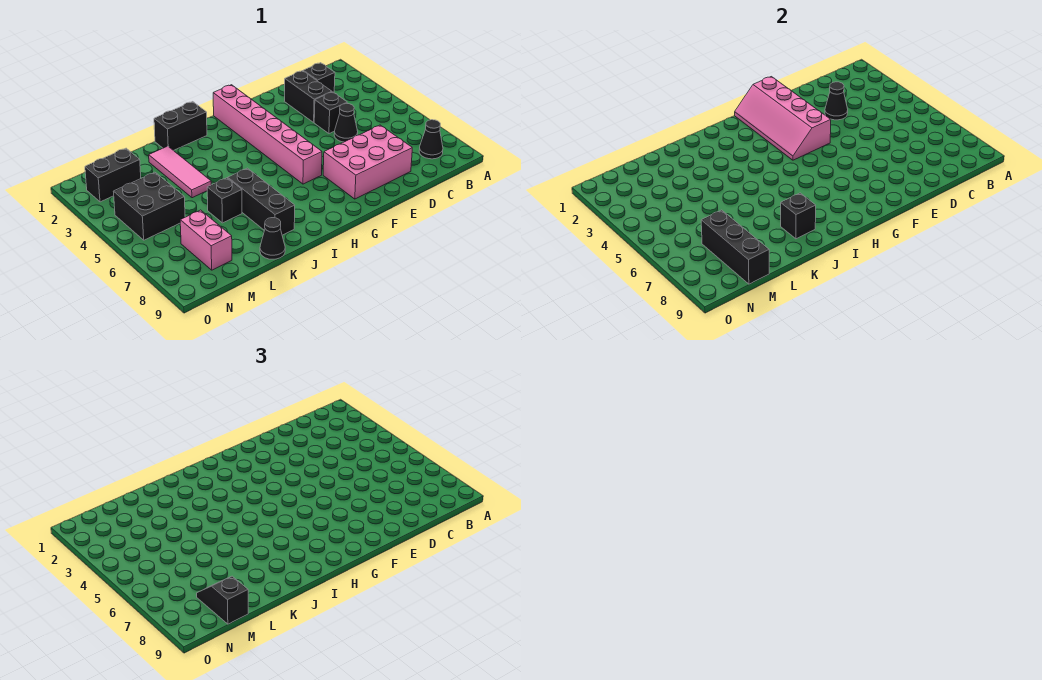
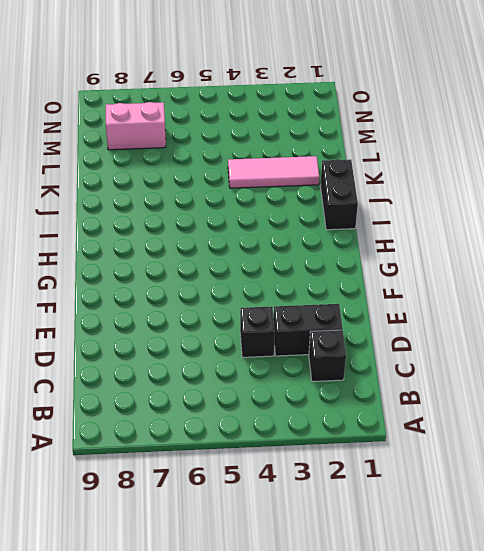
none -> black cone B8 level 1
none -> black cone D5 level 1
none -> pink brick D7:F8 level 1

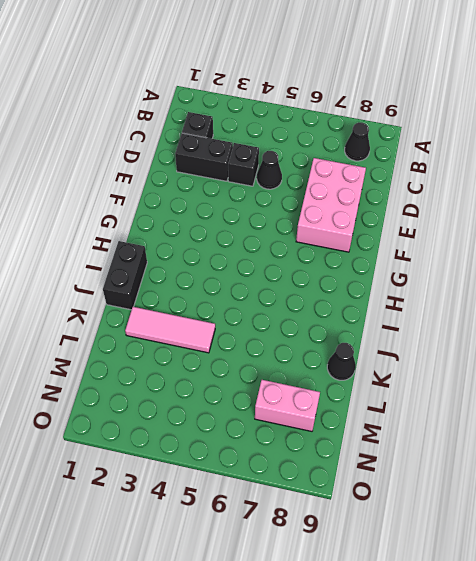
none -> pink brick G1:G6 level 1
none -> black brick J6:J8 level 1
none -> black brick K6 level 1

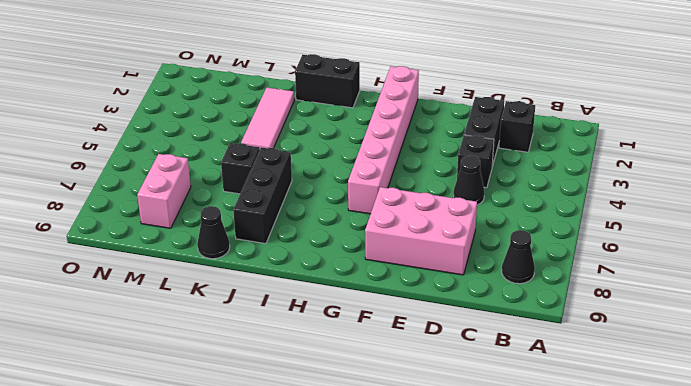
none -> black brick M2:N2 level 1
none -> black brick M4:N5 level 1
none -> black cone D3 level 2

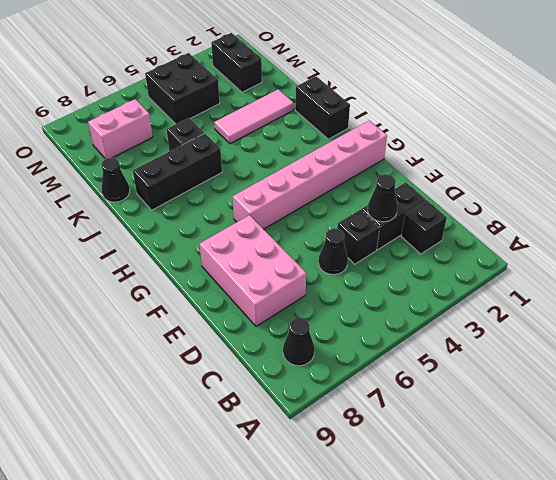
none -> pink slope F1:G4 level 2 top F
none -> black brick J8 level 2
none -> black brick M7:M9 level 2

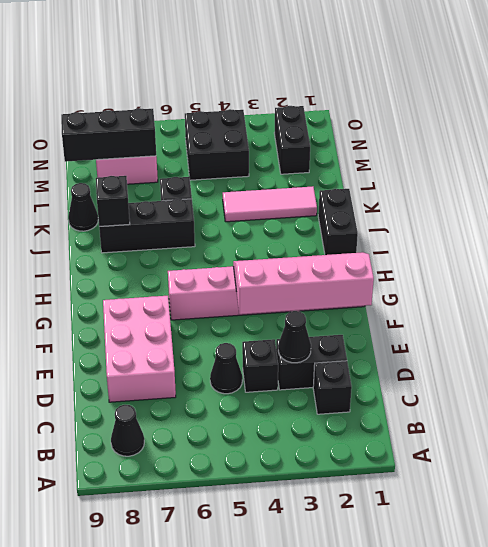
none -> black slope M8:M9 level 3 top 9

